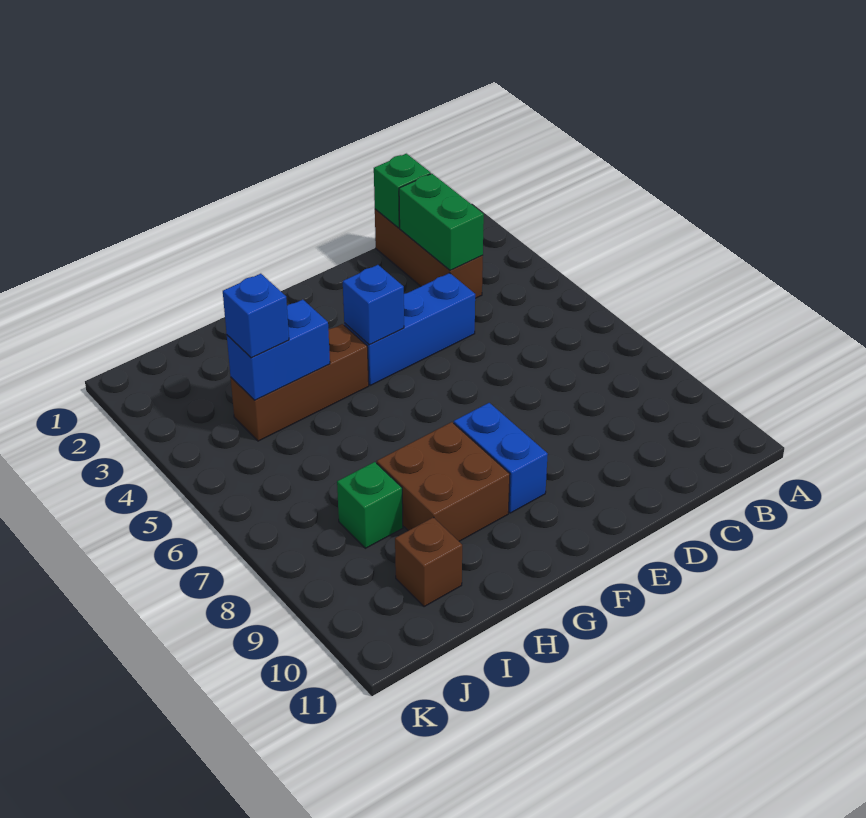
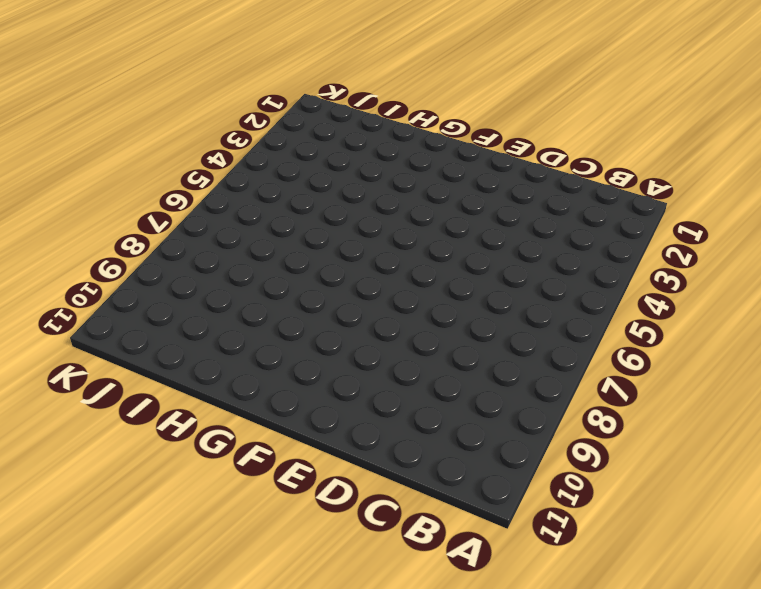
none -> brown brick C1:C3 level 1
none -> blue brick D4:F4 level 1
none -> blue brick F8:F9 level 1

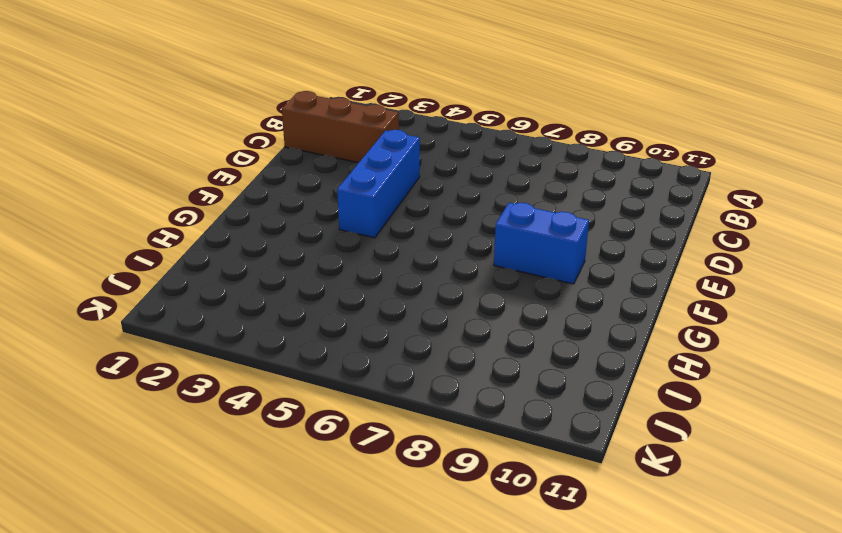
none -> brown brick G4:I4 level 1
none -> brown brick G8:H9 level 1
none -> green brick I8 level 1

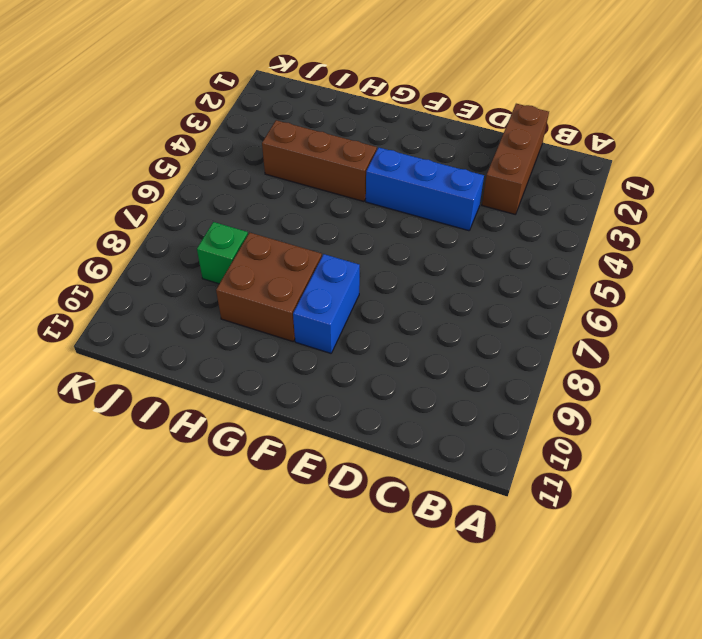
none -> brown brick I10 level 1
none -> green brick C1 level 2
none -> green brick C2:C3 level 2

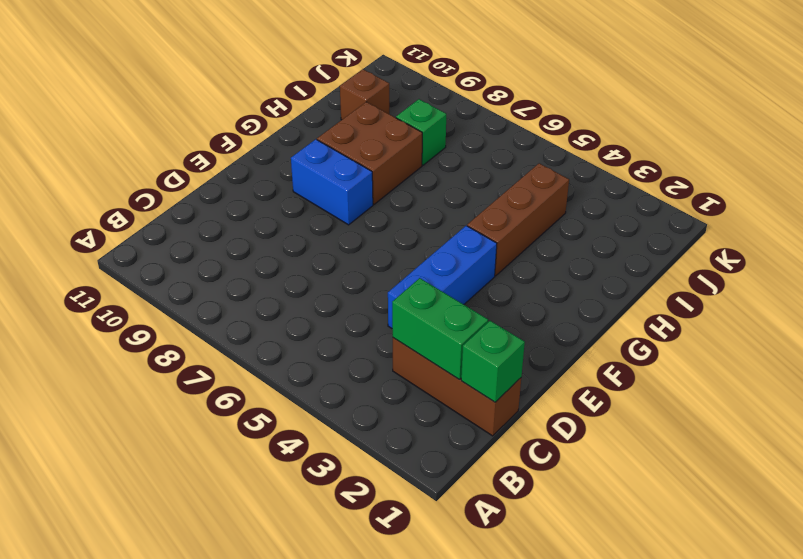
none -> blue brick F4 level 2
none -> blue brick H4:I4 level 2
none -> blue brick I4 level 3

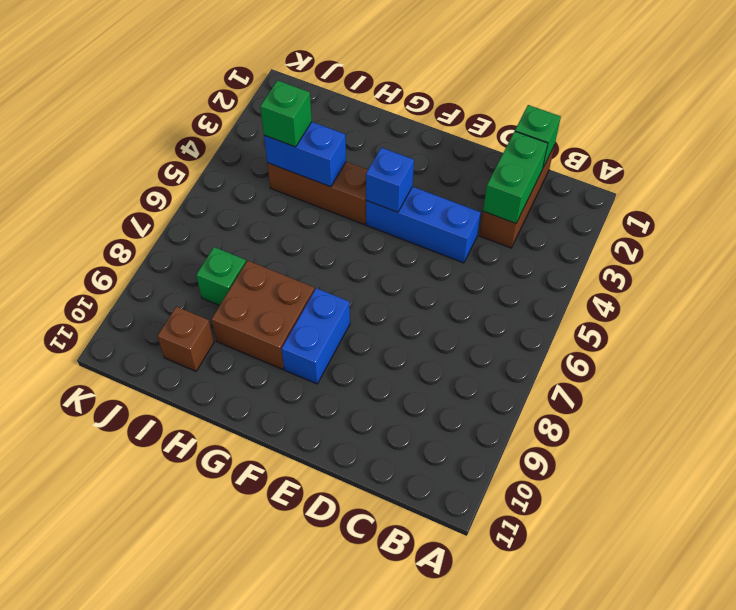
green brick I4 level 3 -> blue brick I4 level 3

